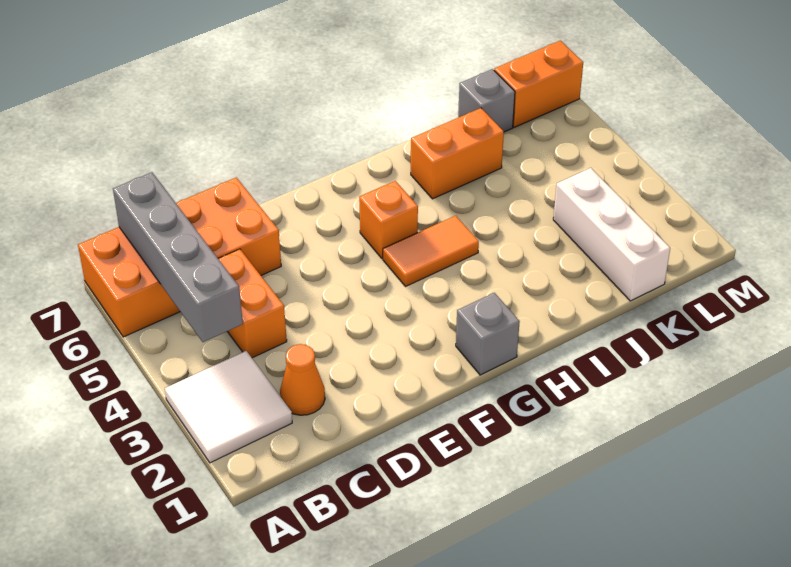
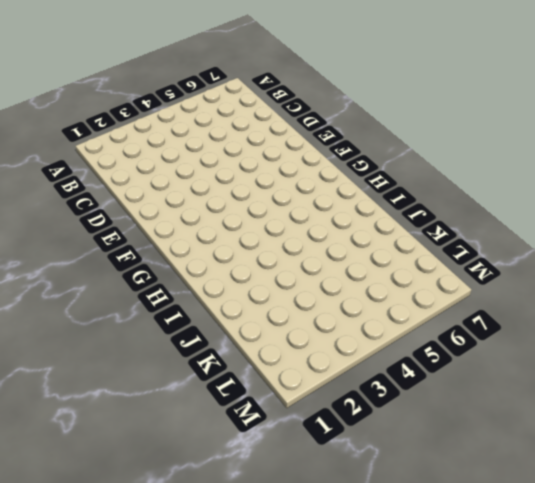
none -> white tile A2:B3 level 1
none -> orange brick A6:D7 level 1
none -> orange cone C2 level 1

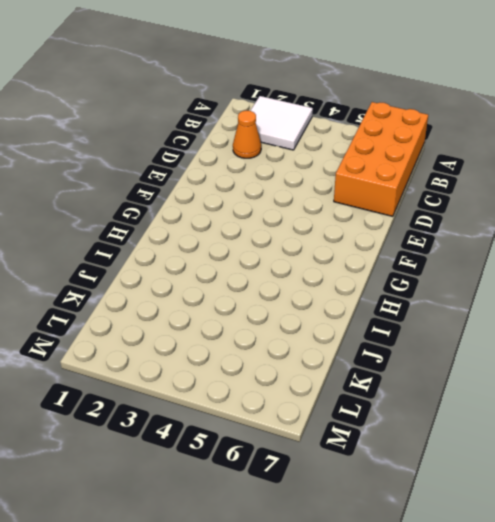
none -> orange brick C4:C5 level 1
none -> grey brick G1 level 1
none -> orange tile G4:H4 level 1

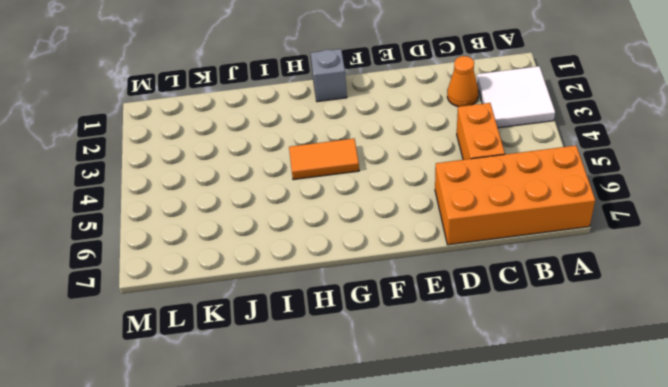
none -> orange brick G5 level 1
none -> orange brick I6:J6 level 1
none -> white brick K1:K3 level 1

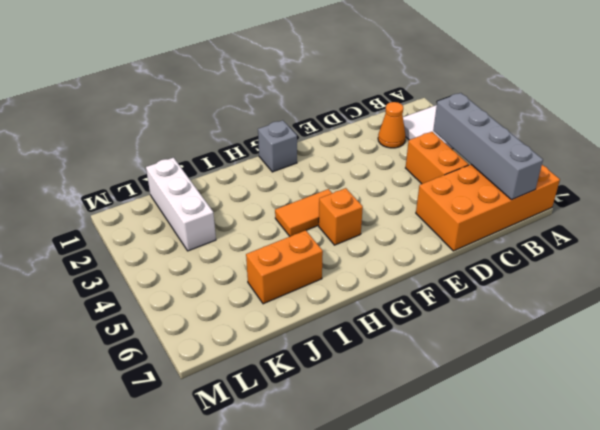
none -> grey brick K7 level 1
none -> orange brick L7:M7 level 1

